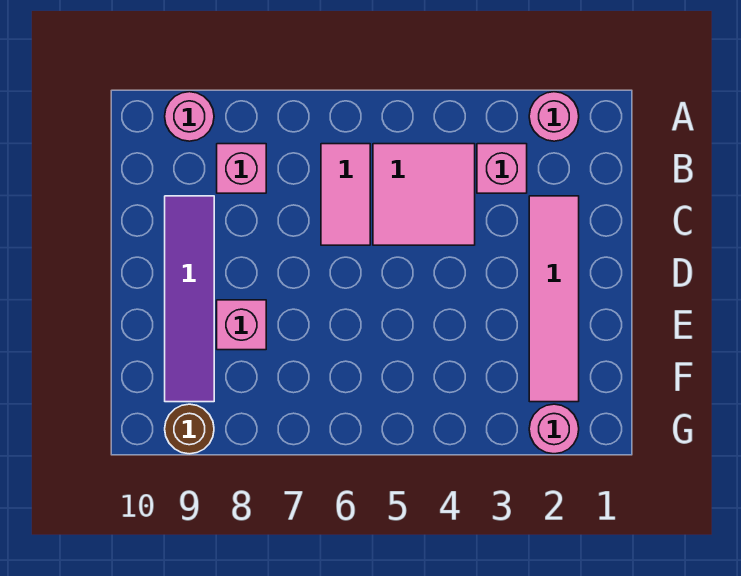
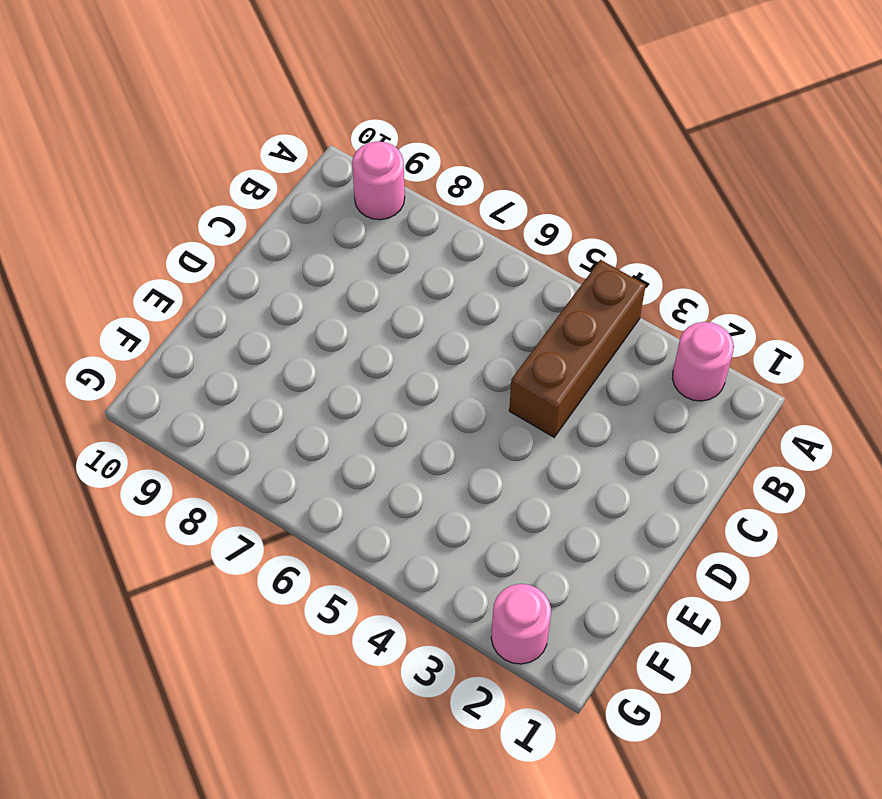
brown brick A4:C4 level 1 -> pink tile B4:C5 level 1
none -> pink brick B3 level 1
none -> pink tile B6:C6 level 1

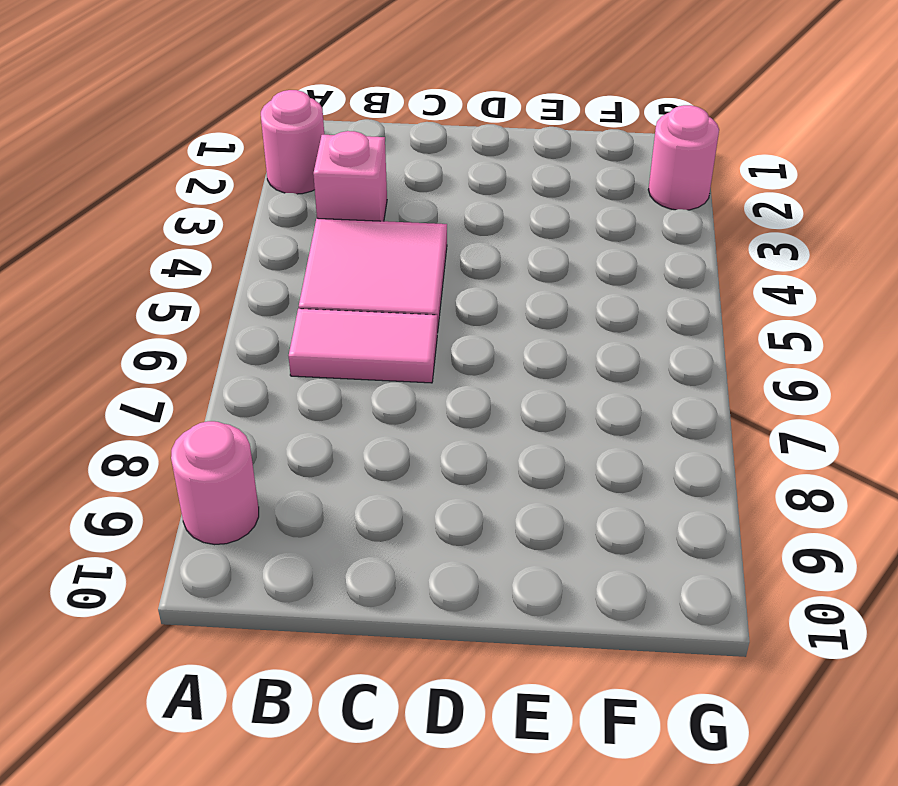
none -> pink brick B8 level 1
none -> pink tile C2:F2 level 1

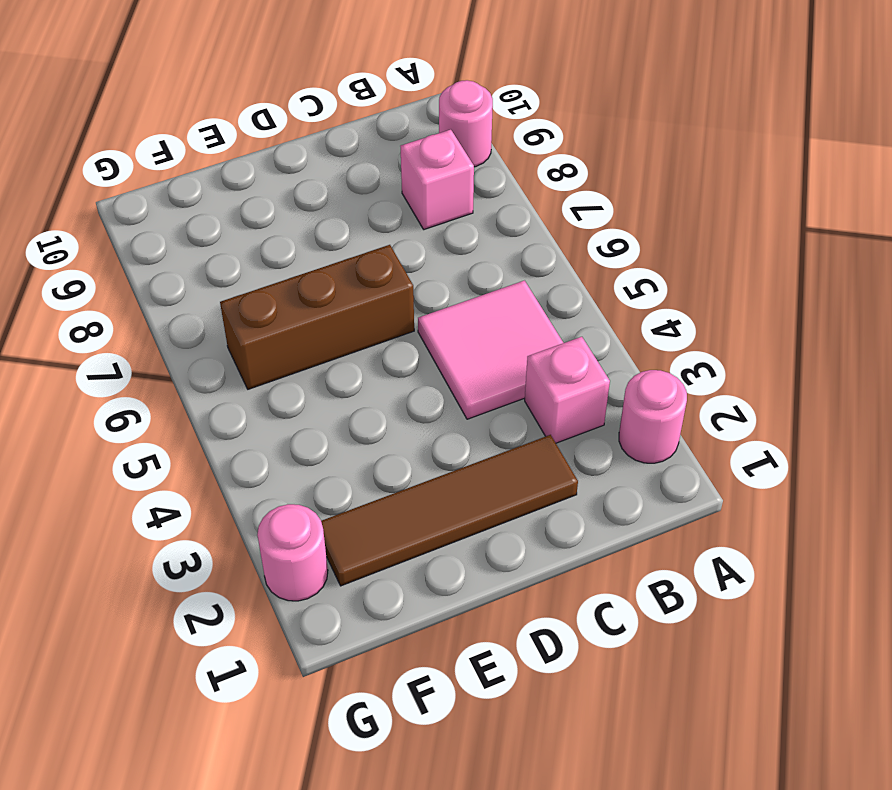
brown tile C2:F2 level 1 -> pink tile C2:F2 level 1
brown brick D6:F6 level 1 -> none
none -> pink tile B6:C6 level 1
none -> purple tile C9:F9 level 1

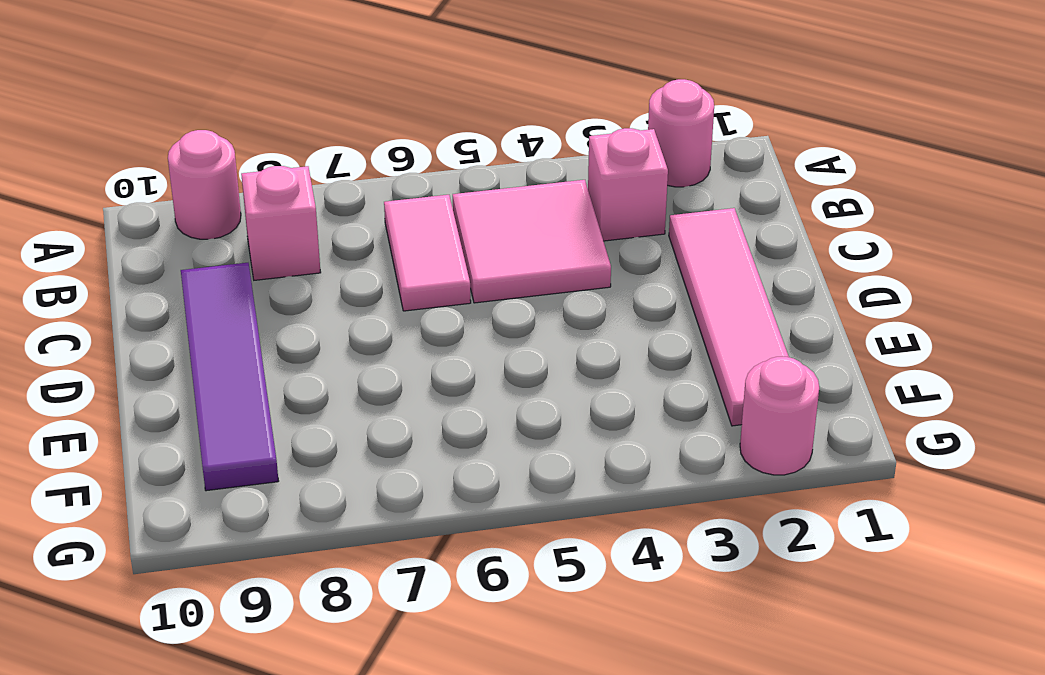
none -> pink brick E8 level 1
none -> brown round brick G9 level 1

